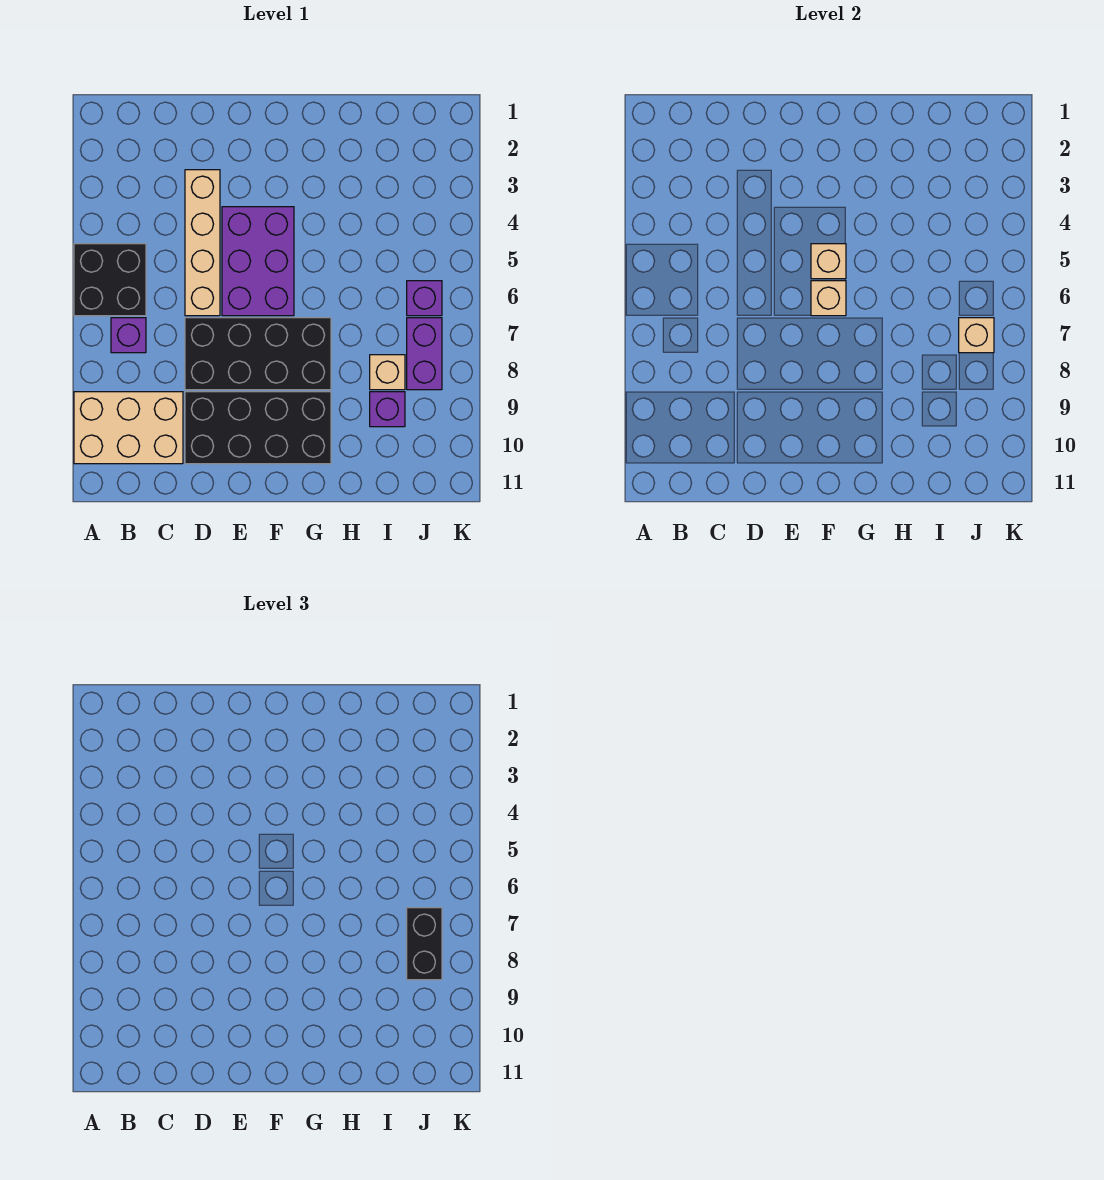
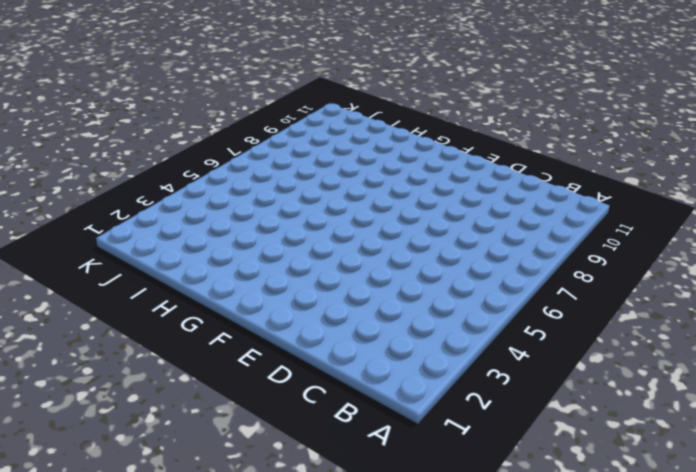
none -> black brick A5:B6 level 1
none -> tan brick A9:C10 level 1
none -> purple brick B7 level 1

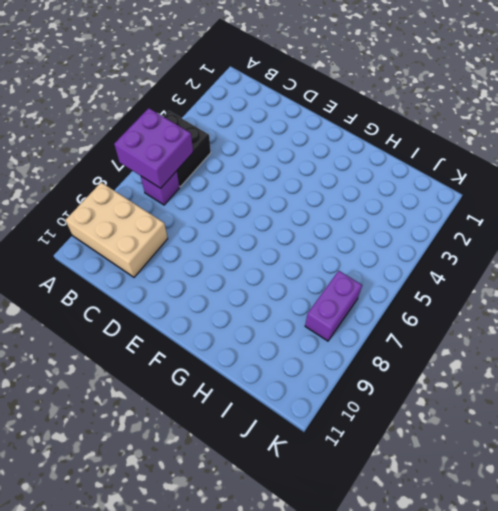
purple brick A6:B7 level 2 -> none
none -> tan brick D3:D6 level 1
none -> black brick D7:G8 level 1
none -> black brick D9:G10 level 1

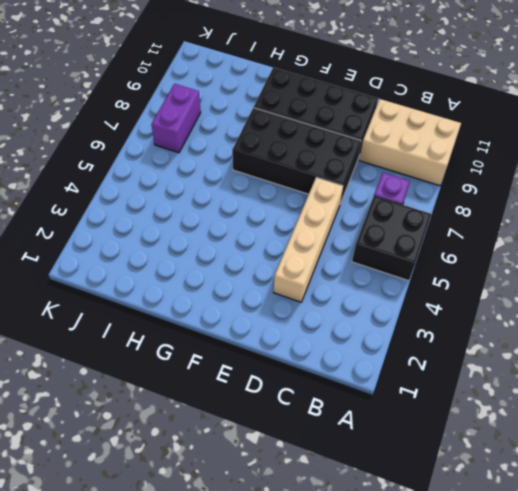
none -> purple brick E4:F6 level 1
none -> tan brick I8 level 1
none -> purple brick I9 level 1

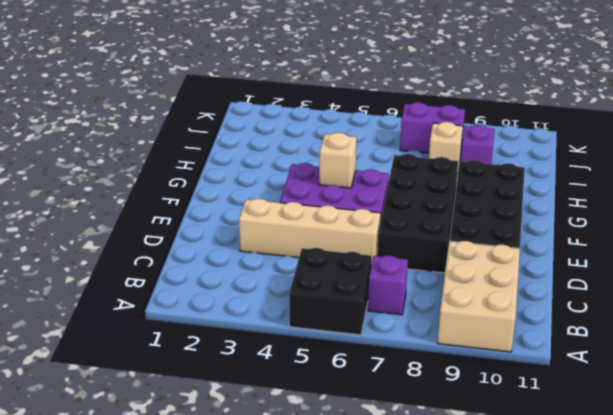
none -> purple brick J6 level 1
none -> tan brick F6 level 2
none -> tan brick J7 level 2

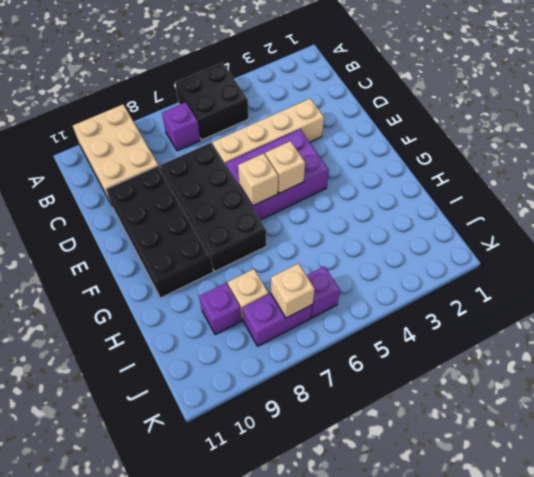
none -> black brick J7:J8 level 3

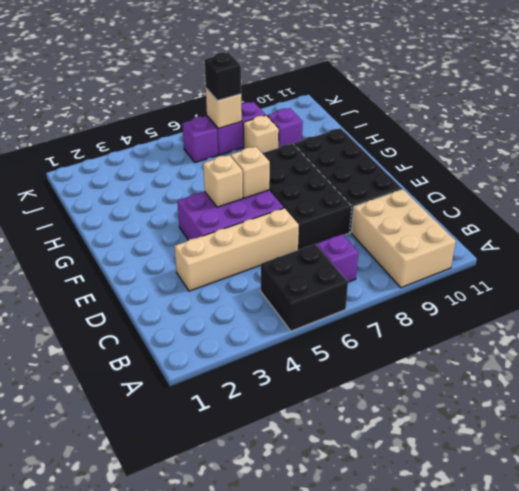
black brick J7 level 3 -> black brick J7:J8 level 3

